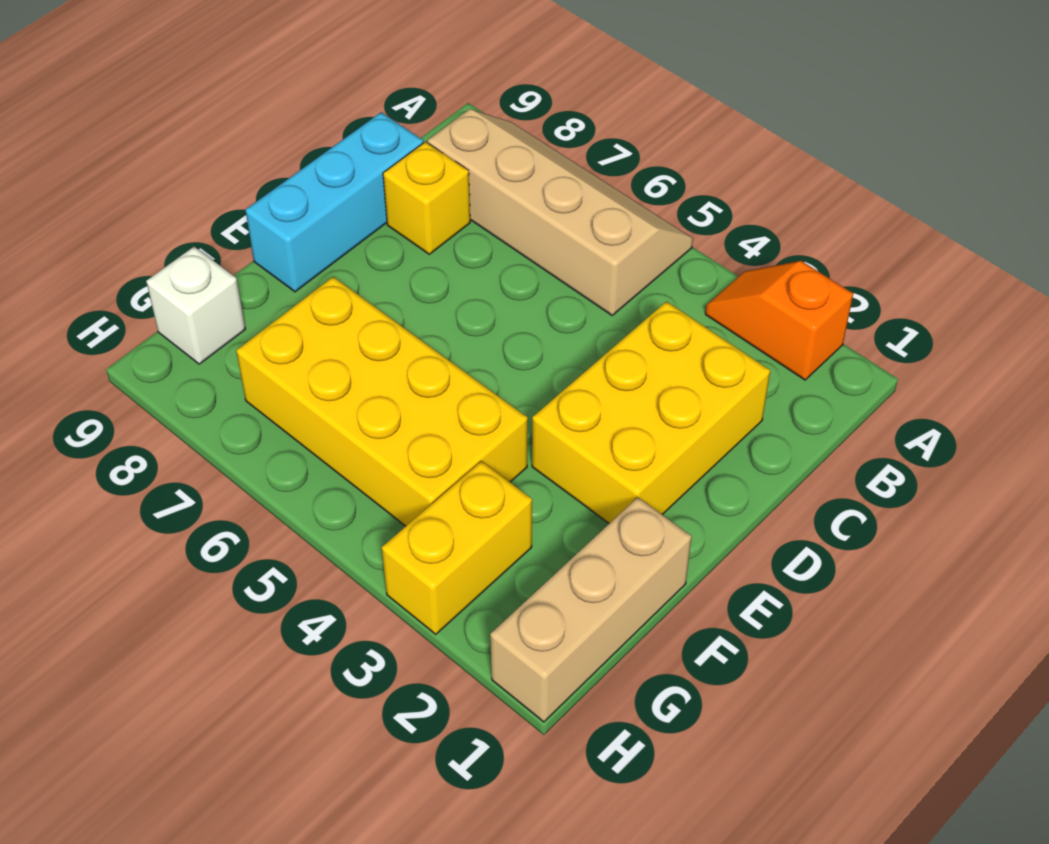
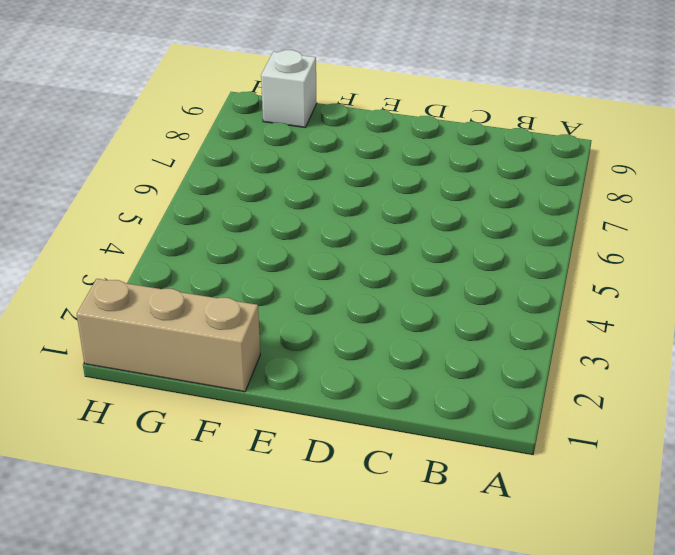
none -> orange slope A2:A3 level 1 top 2
none -> tan slope A5:B8 level 1 top B

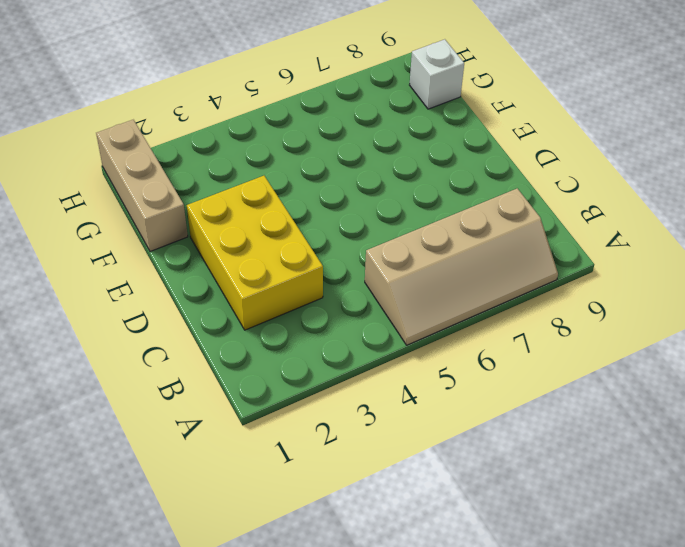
none -> orange slope A2:A3 level 1 top 2
none -> yellow brick C8 level 1

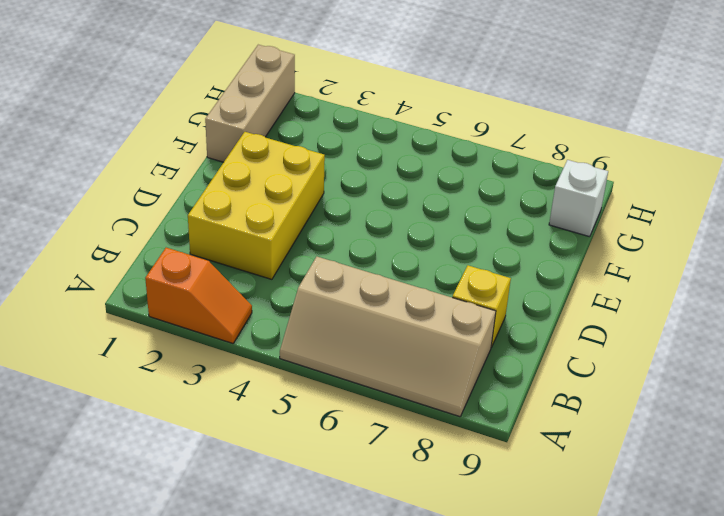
none -> cyan brick C9:E9 level 1
none -> yellow brick F4:G7 level 1

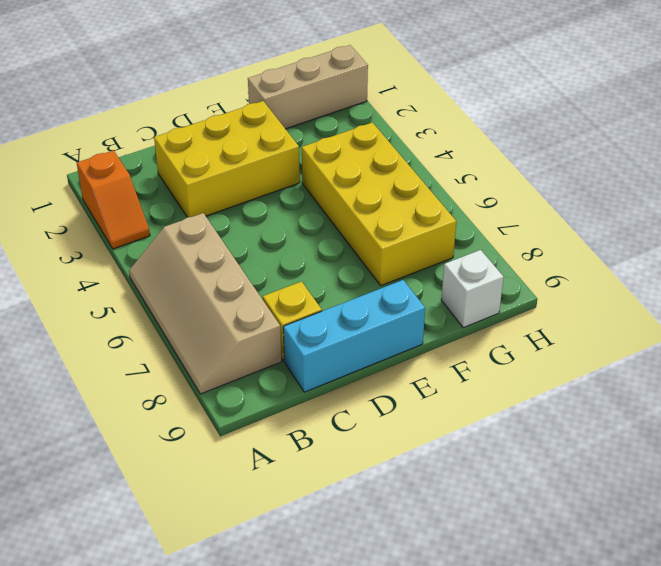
none -> yellow brick G3:H3 level 1

